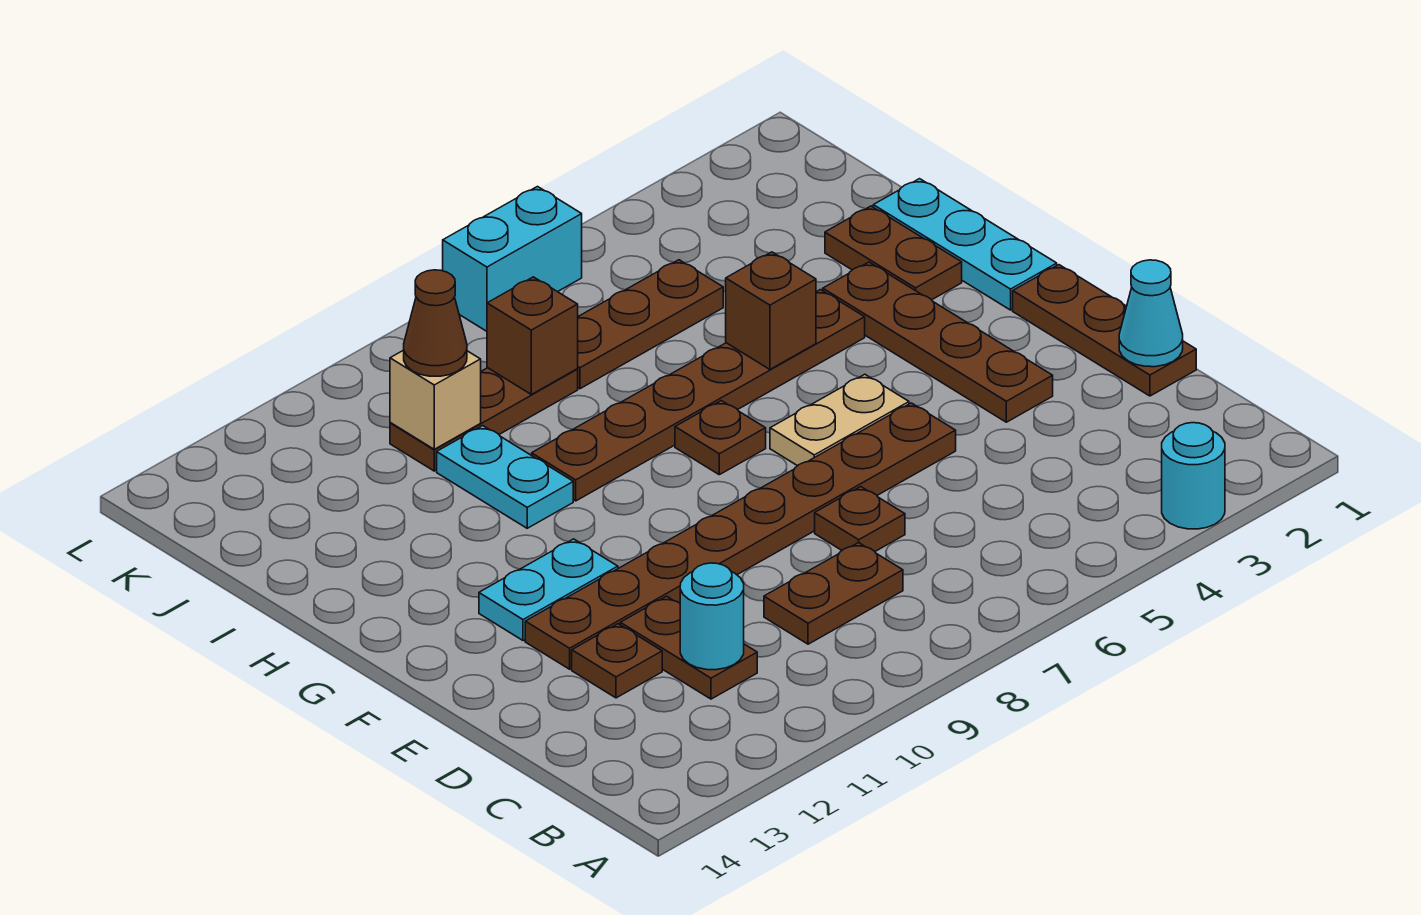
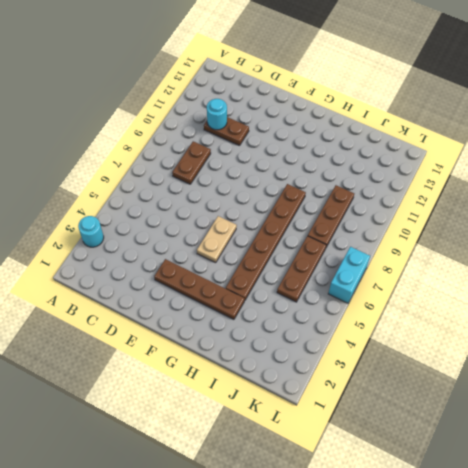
none -> brown plate D1:F1 level 1
none -> brown plate D7 level 1
none -> brown plate D12 level 1

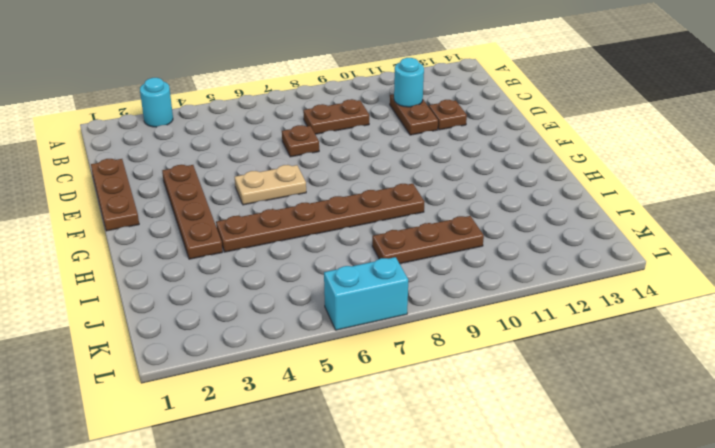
none -> brown plate E5:E12 level 1
none -> cyan plate F11:F12 level 1
none -> cyan plate G1:I1 level 1

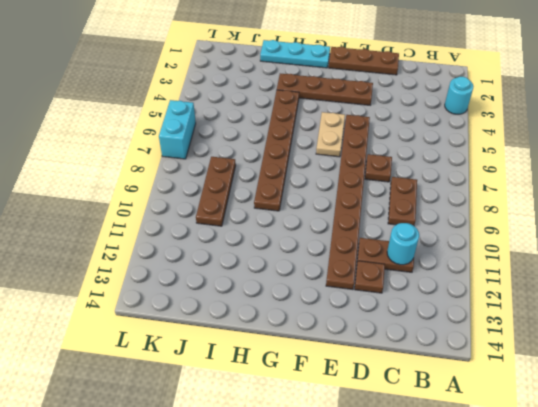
none -> cyan plate F11:F12 level 1
none -> brown plate G7 level 1
none -> brown plate H2:I2 level 1

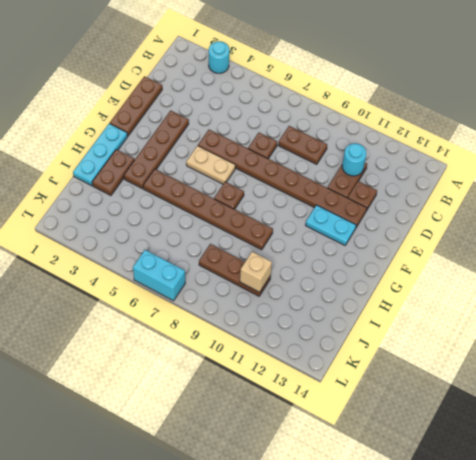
none -> cyan plate H10:I10 level 1
none -> brown plate J5:J7 level 1
none -> cyan cone D1 level 2

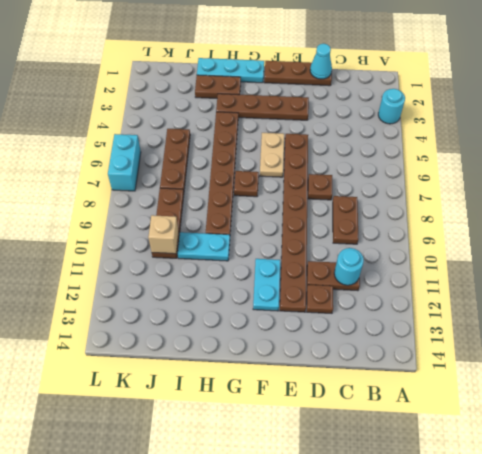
none -> brown brick H5 level 2
none -> brown brick J8 level 2
none -> brown cone J10 level 3

